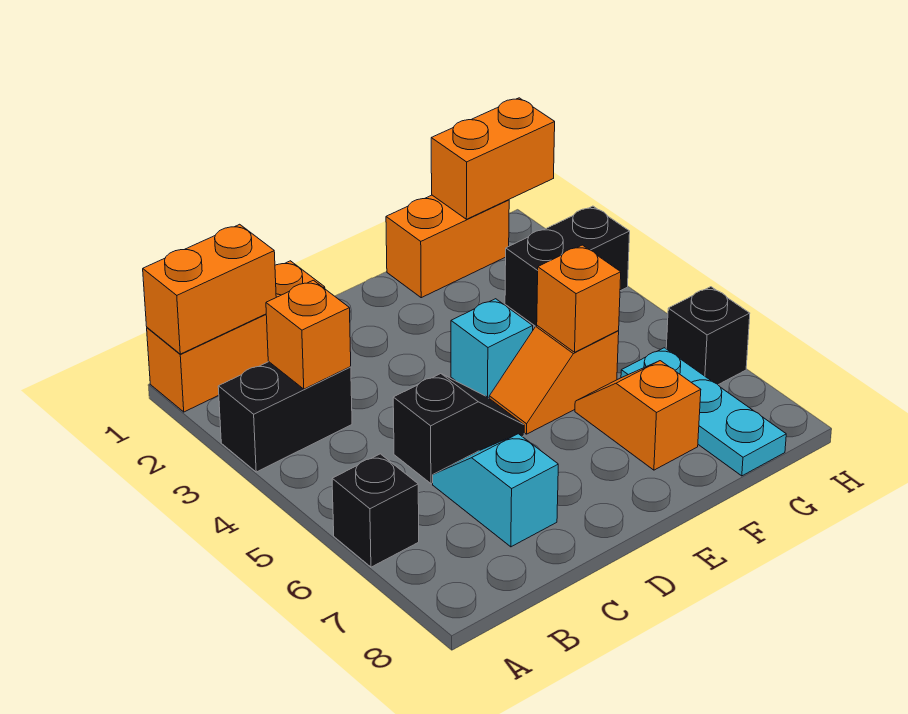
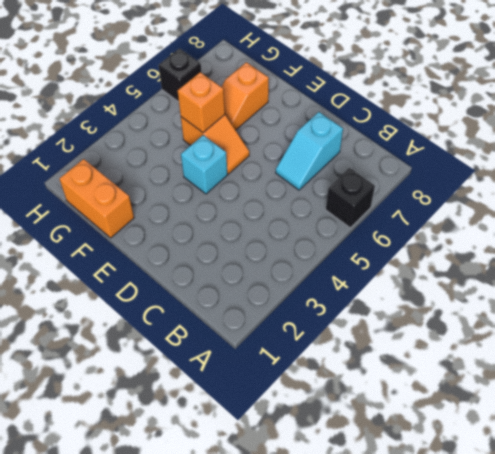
none -> orange brick A1:C1 level 1
none -> black brick A3:B3 level 1
none -> black slope C5:D5 level 1 top C

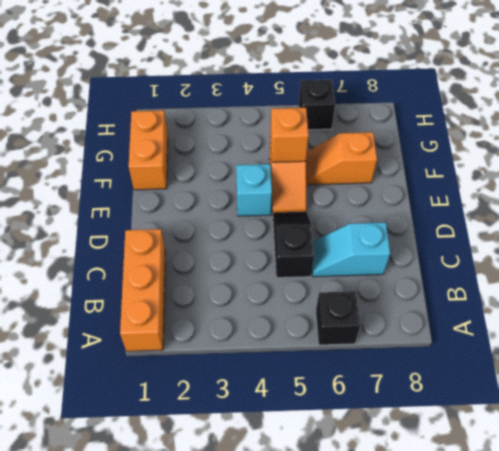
none -> black brick A3:B3 level 1
none -> black brick G3:H3 level 1
none -> cyan plate G6:G8 level 1

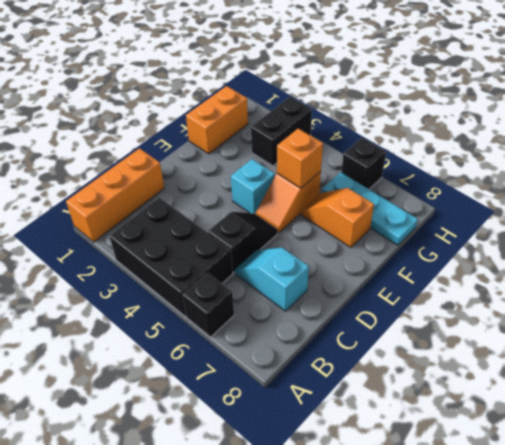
black brick A3:B5 level 1 -> black brick A3:B3 level 1
none -> orange brick A1:B1 level 2
none -> orange brick B3 level 2
none -> orange brick G1:H1 level 2

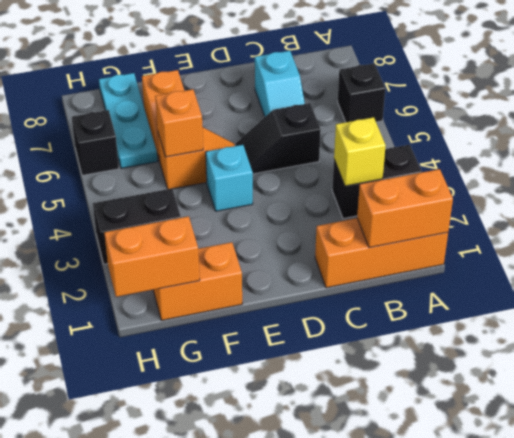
yellow brick B3 level 2 -> orange brick B3 level 2

